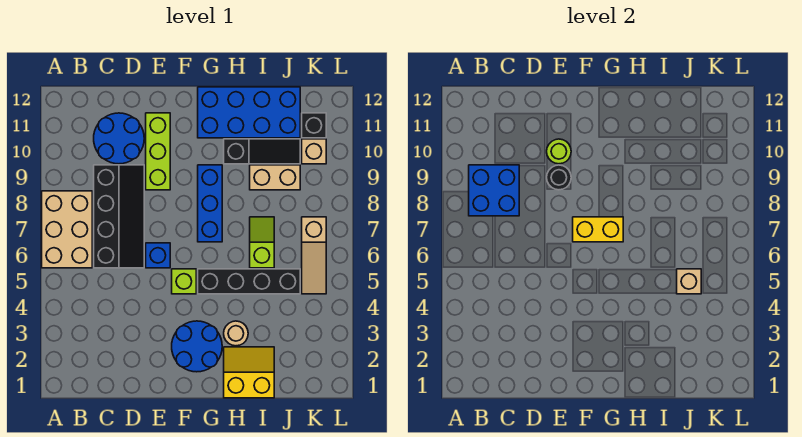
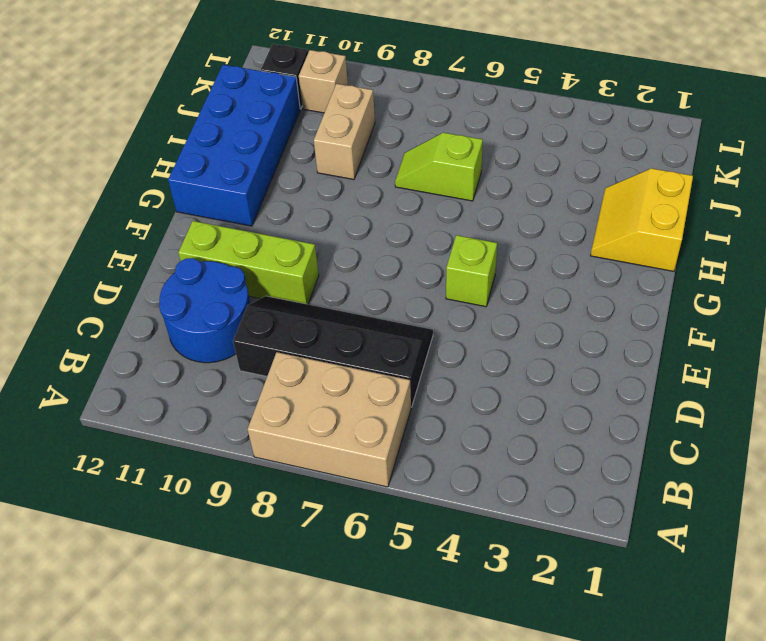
none -> blue brick E6 level 1
none -> blue round brick F2:G3 level 1
none -> black brick G5:J5 level 1

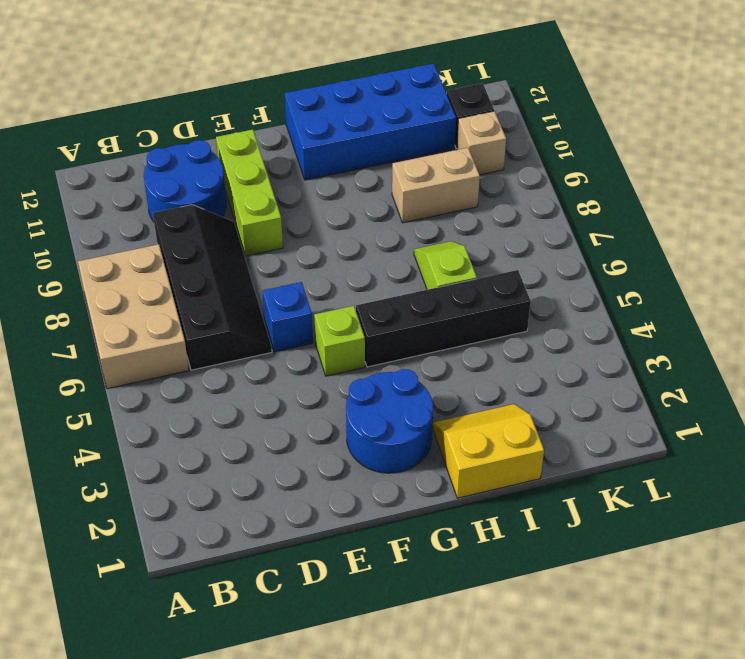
none -> blue brick G7:G9 level 1
none -> tan round brick H3 level 1
none -> black slope H10:J10 level 1 top H

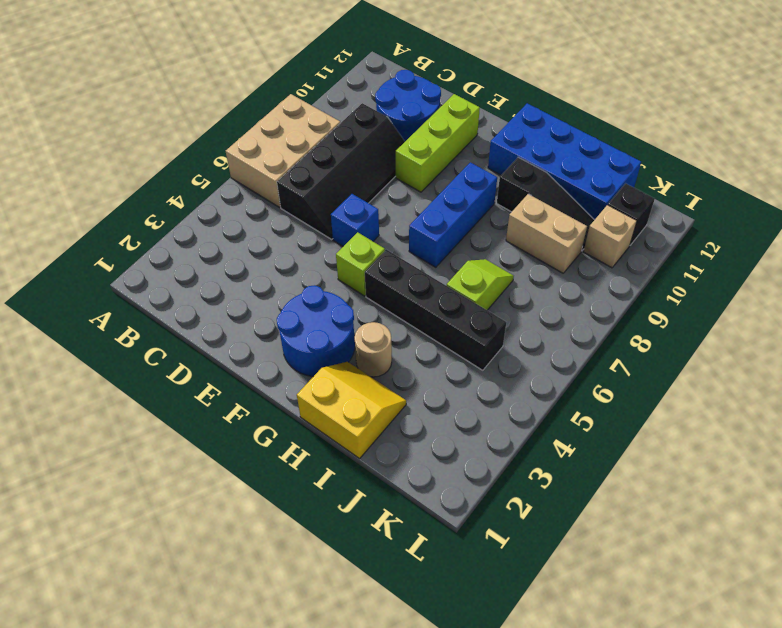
none -> tan slope K5:K7 level 1 top 7
none -> blue brick B8:C9 level 2
none -> black round brick E9 level 2

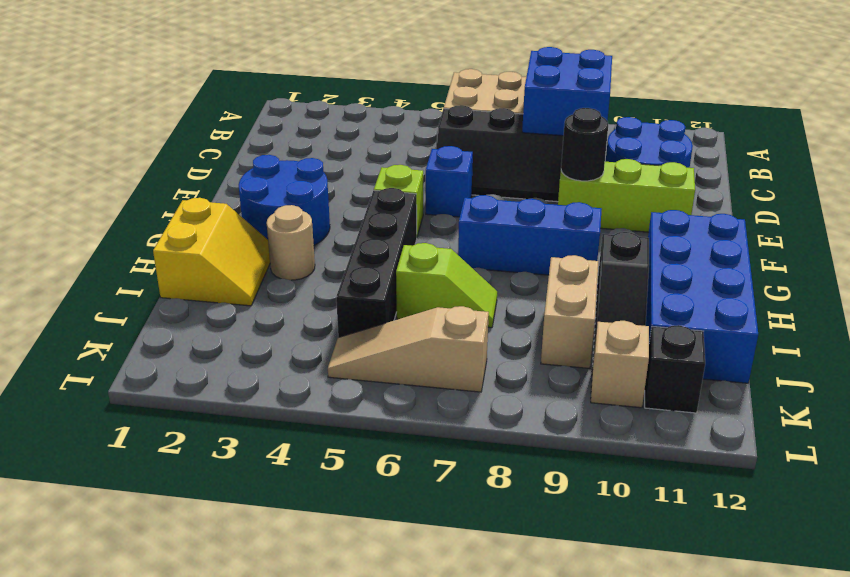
none -> lime round brick E10 level 2
none -> yellow brick F7:G7 level 2
none -> tan brick J5 level 2

